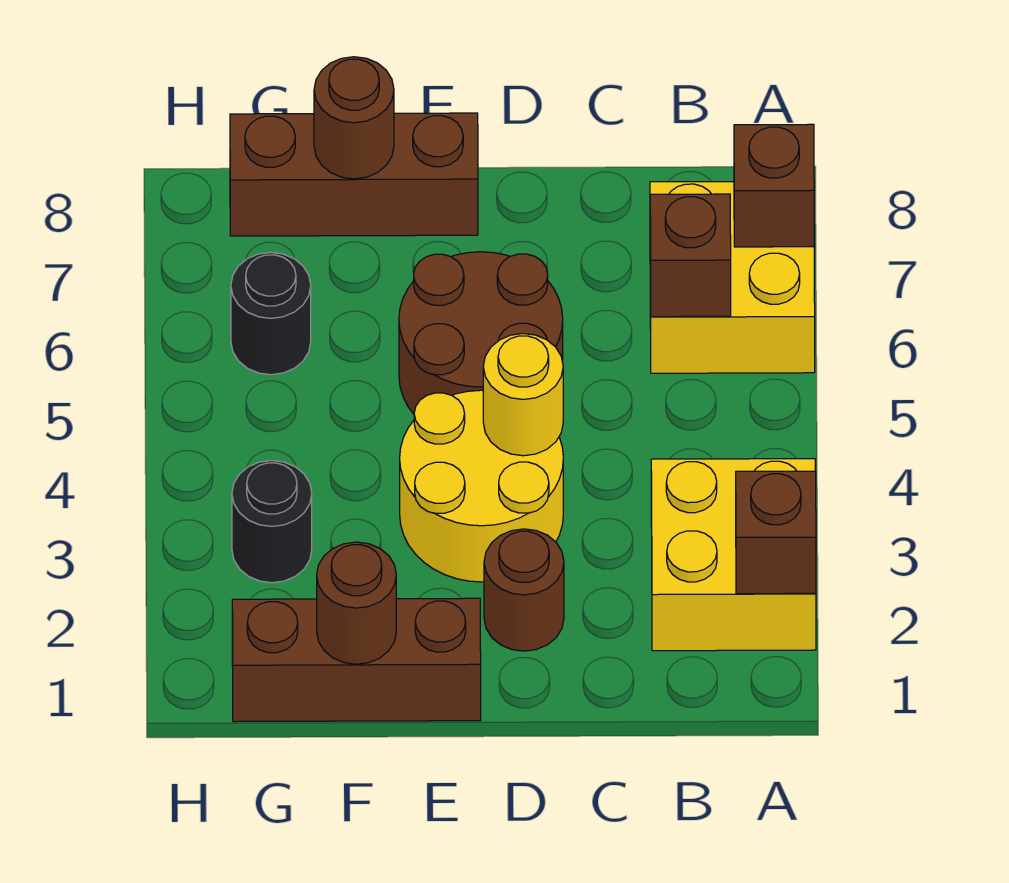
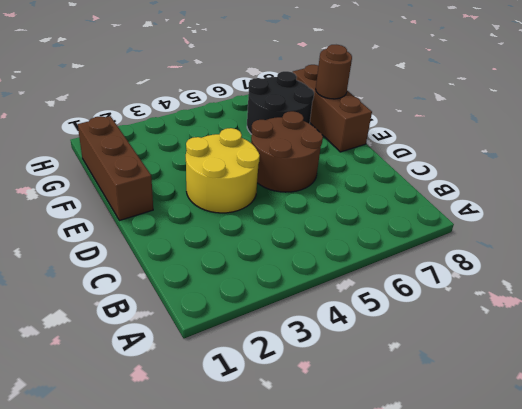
black round brick F6:G7 level 1 -> black round brick G6 level 1
none -> yellow brick A2:B3 level 1
none -> yellow brick A6:B7 level 1
none -> brown round brick D2 level 1

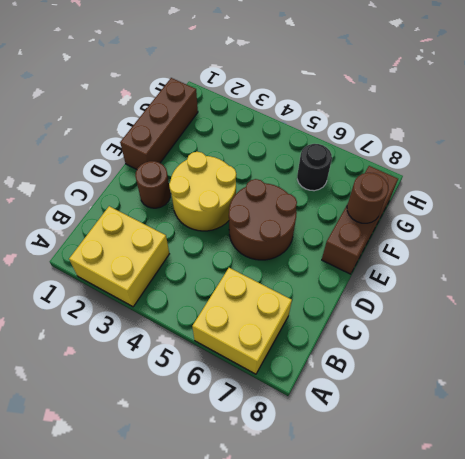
none -> black round brick G3 level 1
none -> brown brick A2 level 2
none -> brown brick A7 level 2

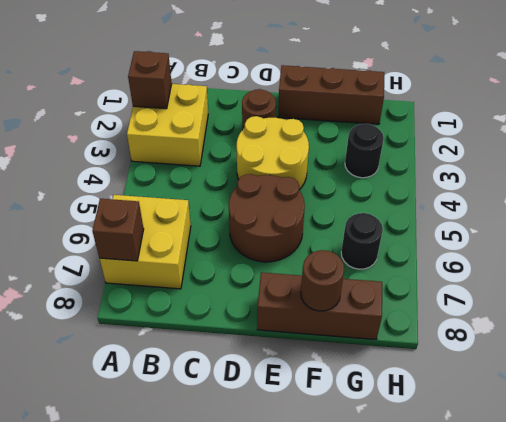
none -> brown brick B6 level 2
none -> yellow round brick D4 level 2
none -> brown round brick F1 level 2

